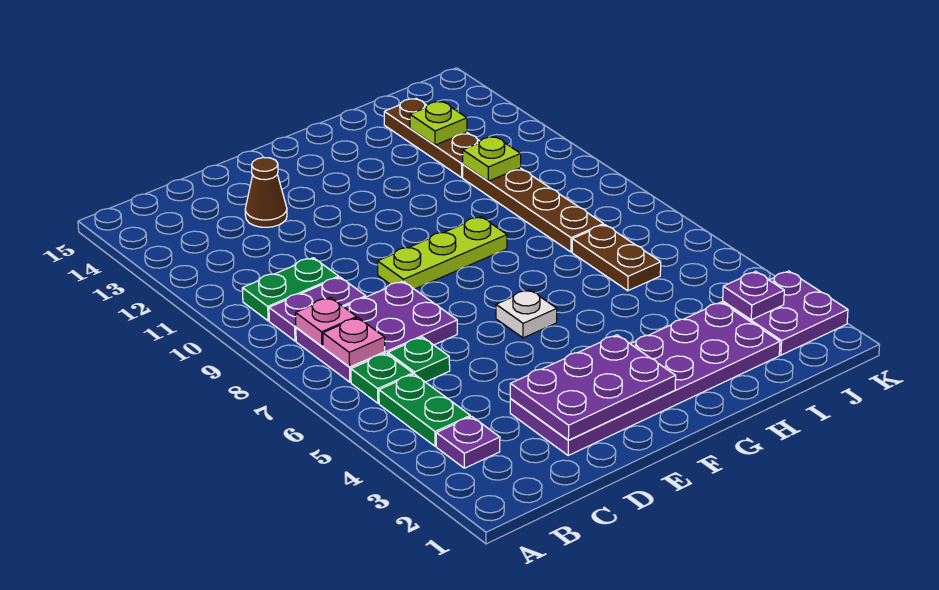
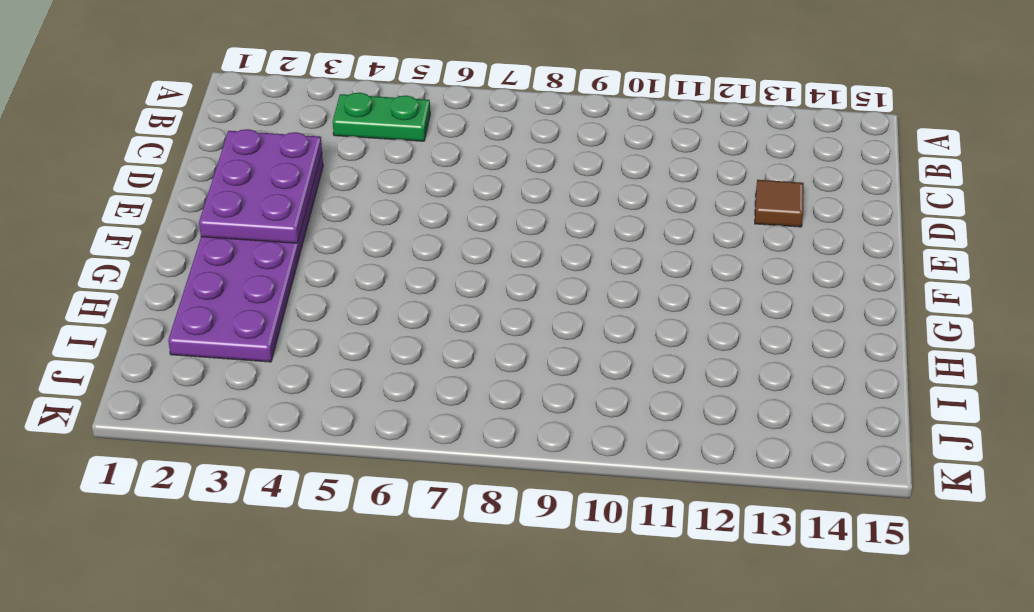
brown tile D13 level 1 -> brown cone D13 level 1
none -> purple plate B3 level 1
none -> green plate B6 level 1
none -> purple plate B7:D8 level 1

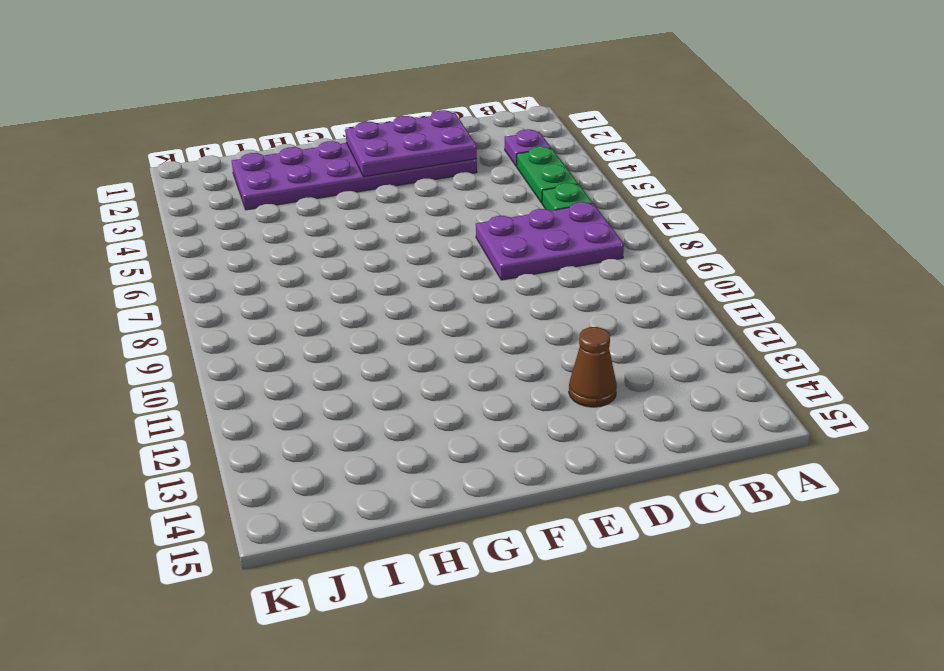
none -> purple plate B9:C9 level 1
none -> green plate B10:C10 level 1
none -> green plate C6 level 1

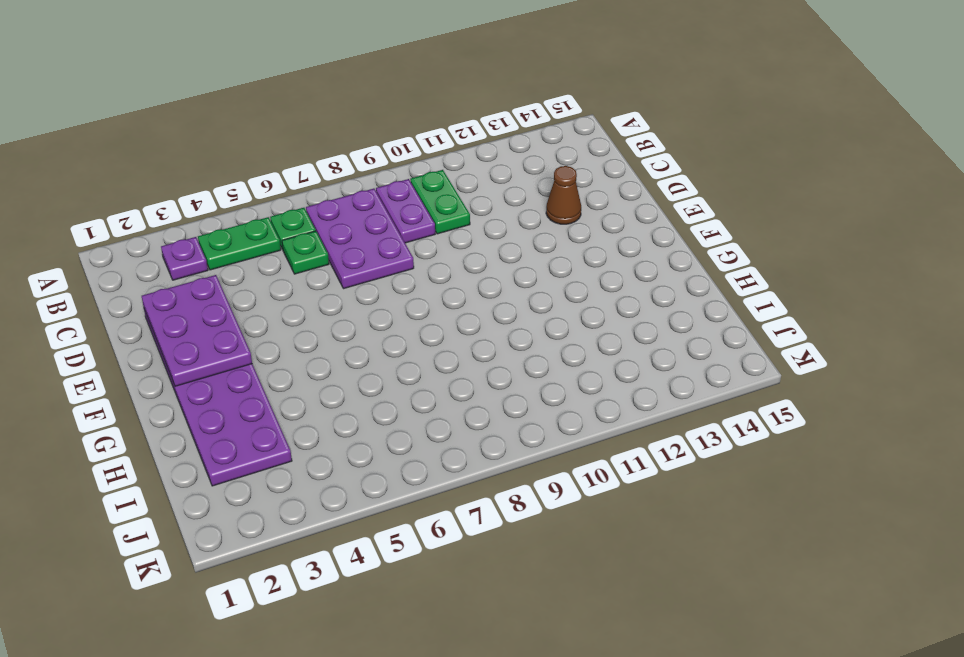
none -> lime plate E9:G9 level 1
none -> white plate F6 level 1
none -> brown plate I6:I7 level 1

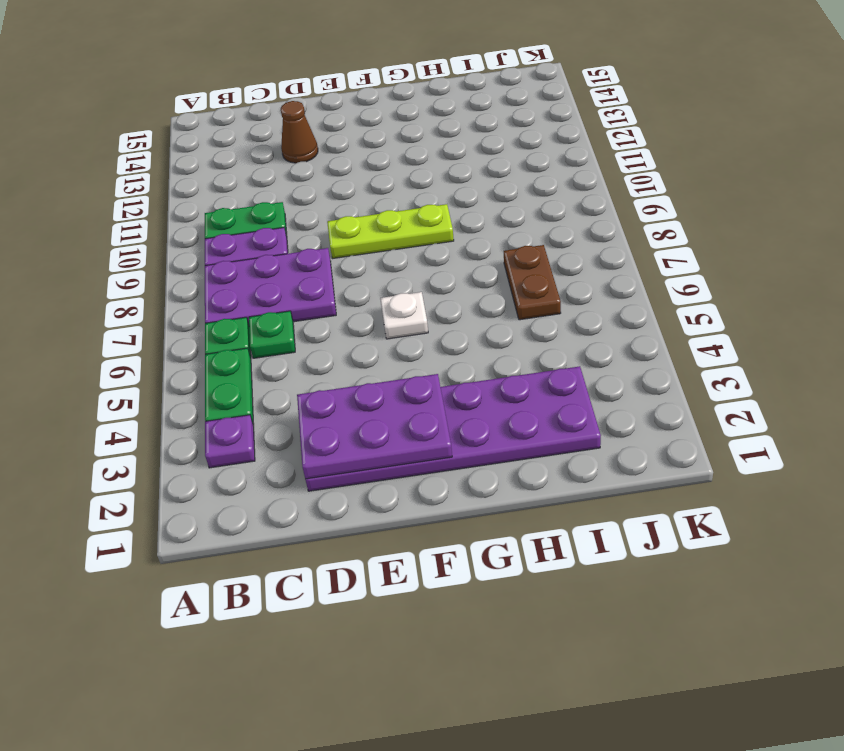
none -> brown plate I8:I11 level 1
none -> brown plate I12:I14 level 1
none -> purple plate J2:K3 level 1

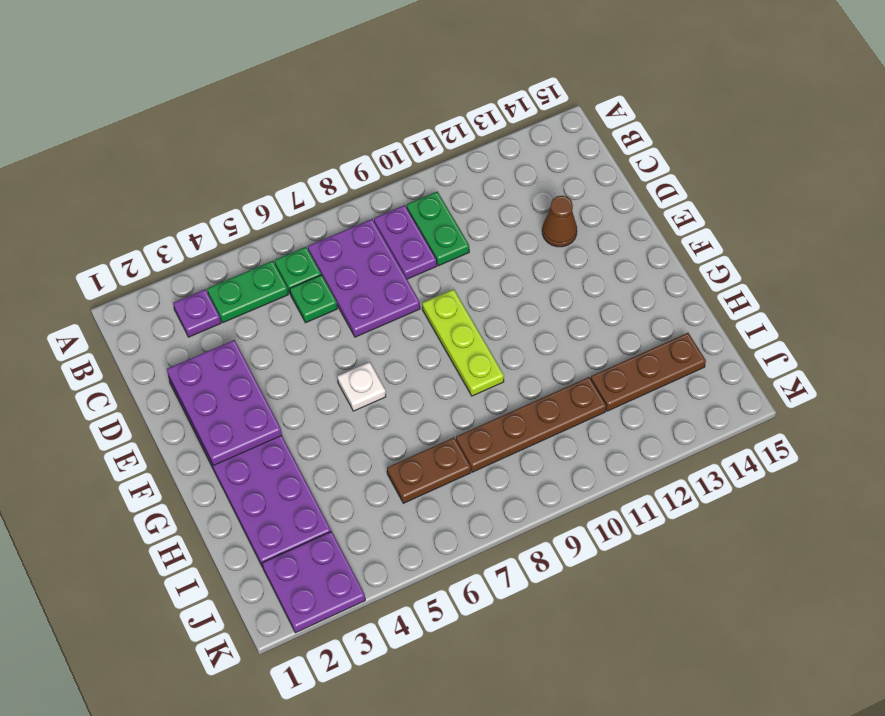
none -> pink plate B7 level 2
none -> pink plate B8 level 2
none -> lime plate I11 level 2

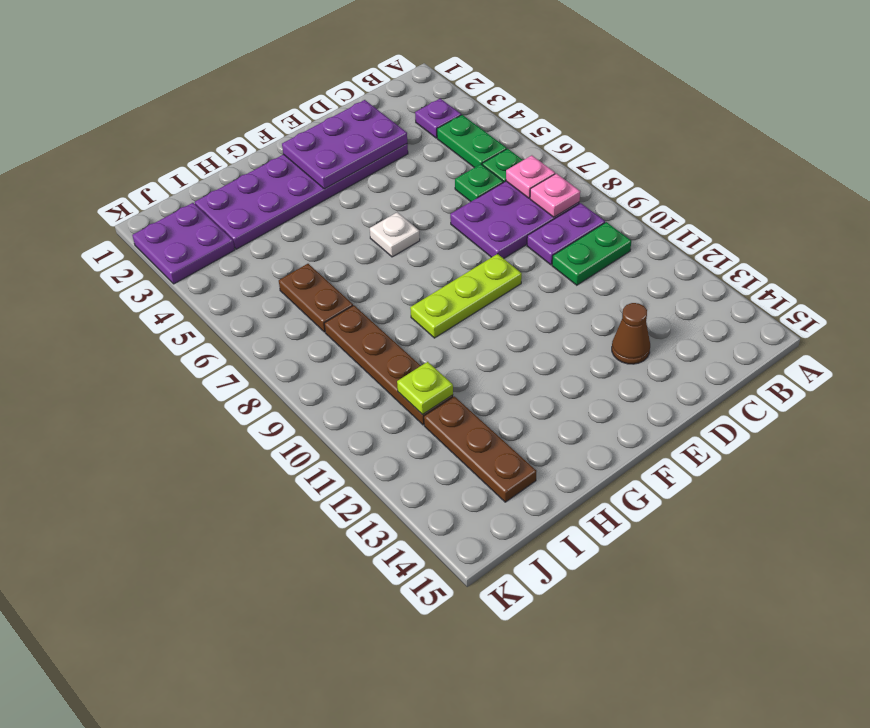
none -> lime plate I13 level 2
none -> purple plate J3 level 2

